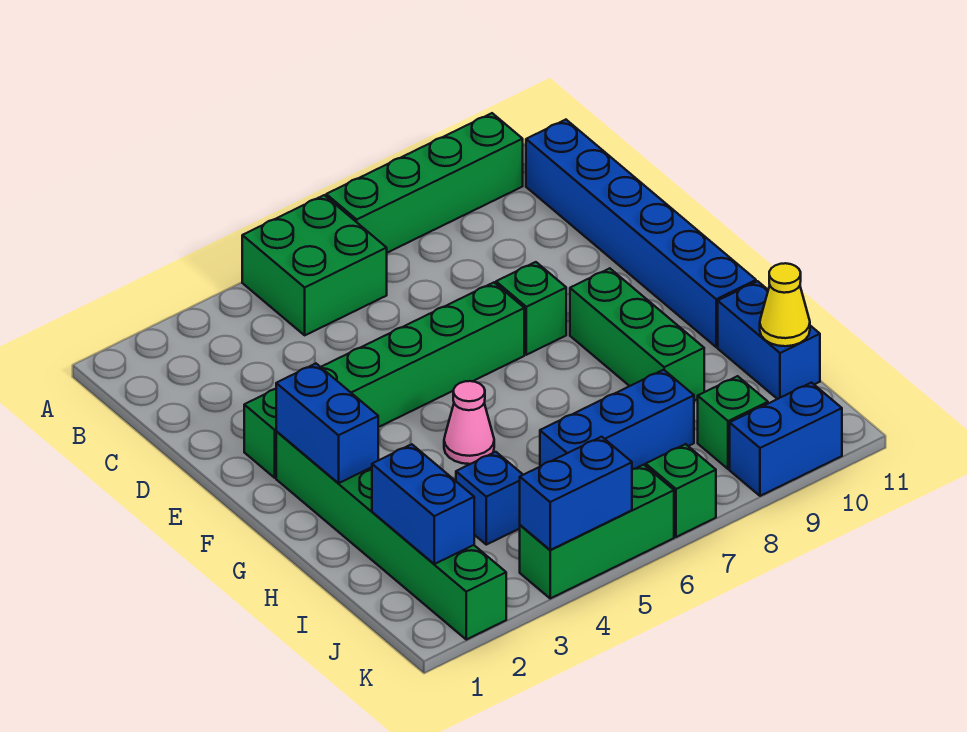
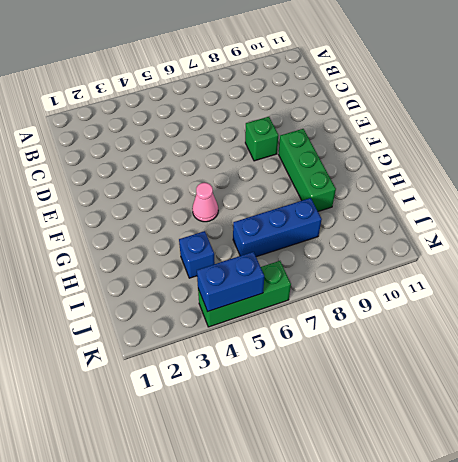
none -> green brick A5:B6 level 1
none -> green brick A7:A10 level 1
none -> blue brick B11:G11 level 1

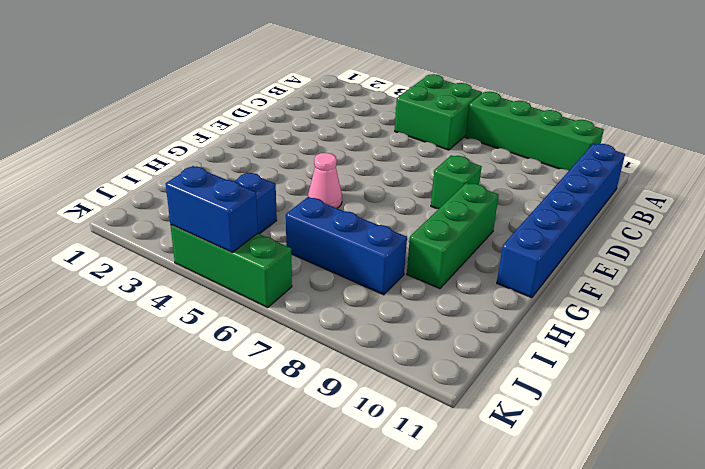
none -> green brick E2:E7 level 1
none -> green brick F2:K2 level 1
none -> blue brick H11:I11 level 1

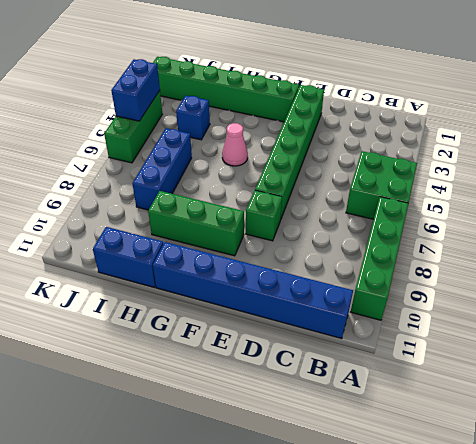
none -> green brick J9 level 1
none -> green brick K7 level 1
none -> blue brick K9:K10 level 1

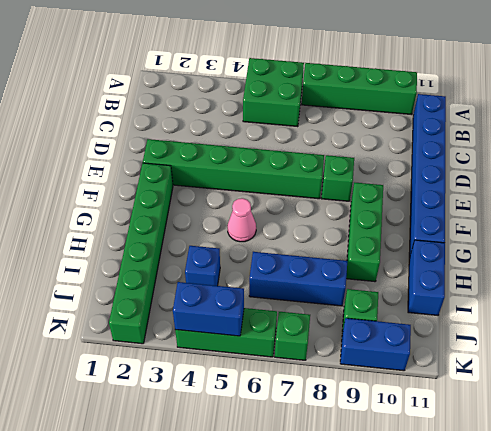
none -> blue brick F2:G2 level 2
none -> blue brick I2:J2 level 2
none -> yellow cone I11 level 2

